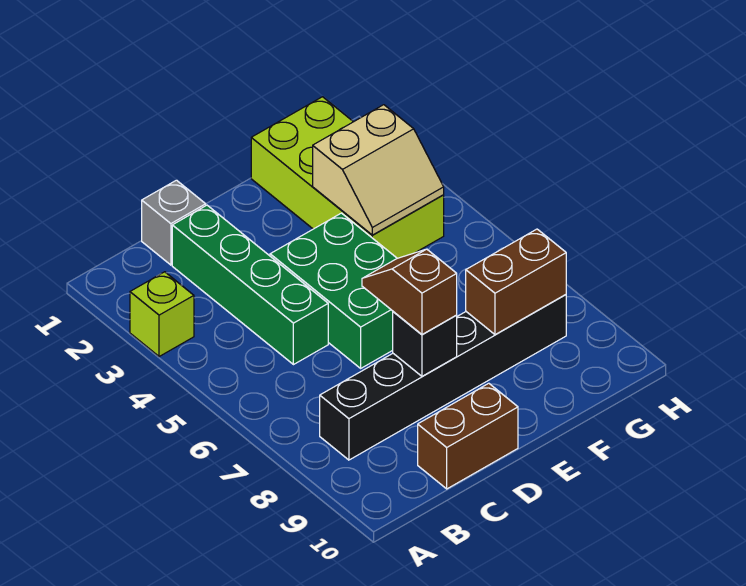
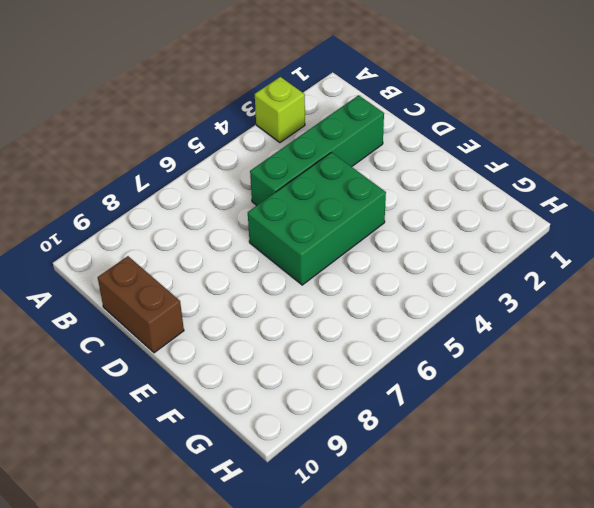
none -> black brick B8:G8 level 1
none -> grey brick C1 level 1

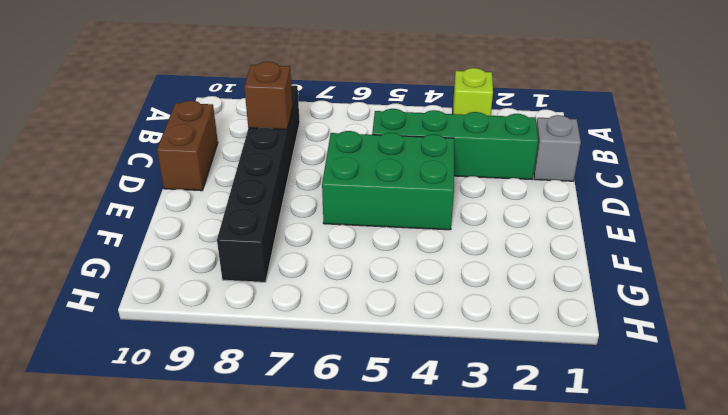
brown brick C8 level 2 -> none
none -> lime brick F1:G4 level 1
none -> black brick D8 level 2

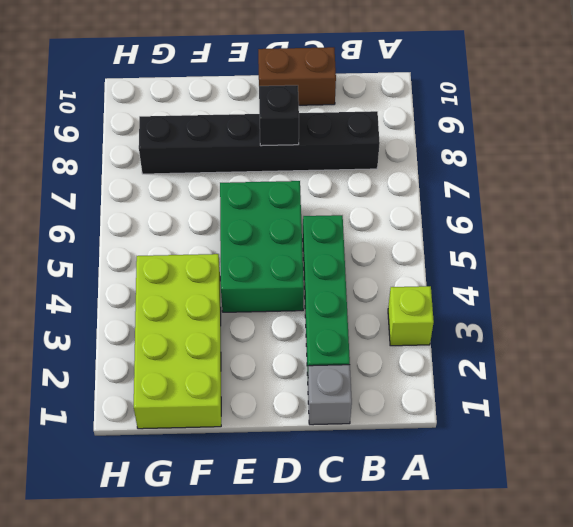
none -> tan slope F3:G4 level 2 top 3
none -> brown brick F8:G8 level 2

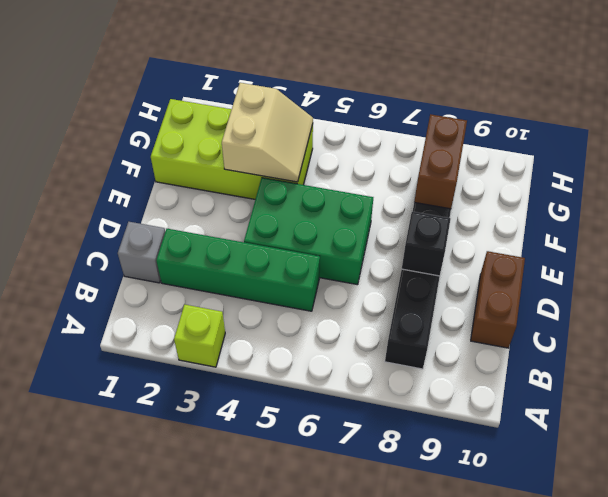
none -> brown slope D7:D8 level 3 top 8

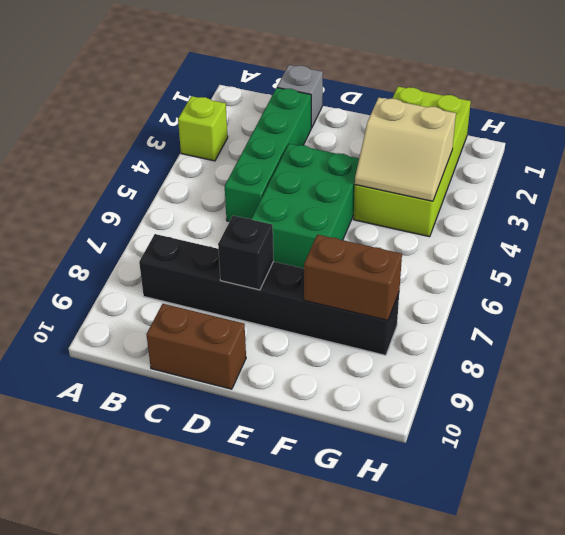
none -> brown slope D7:D8 level 3 top 8

